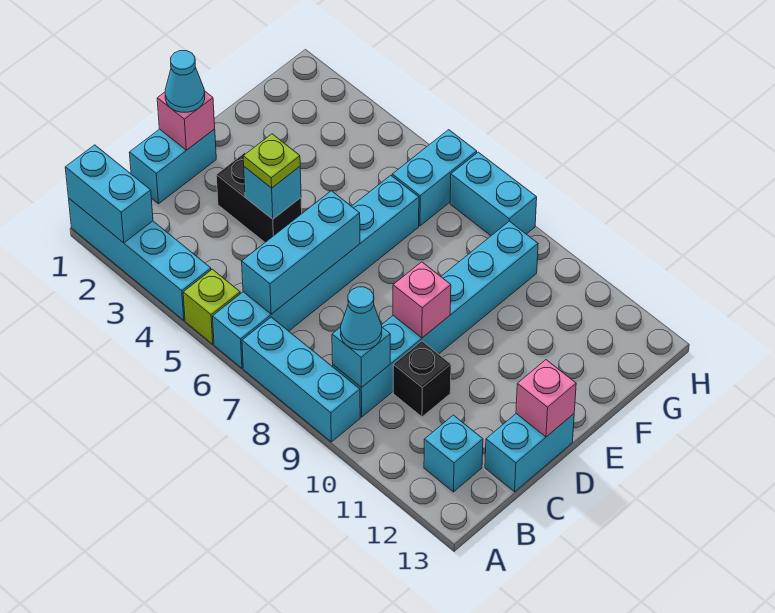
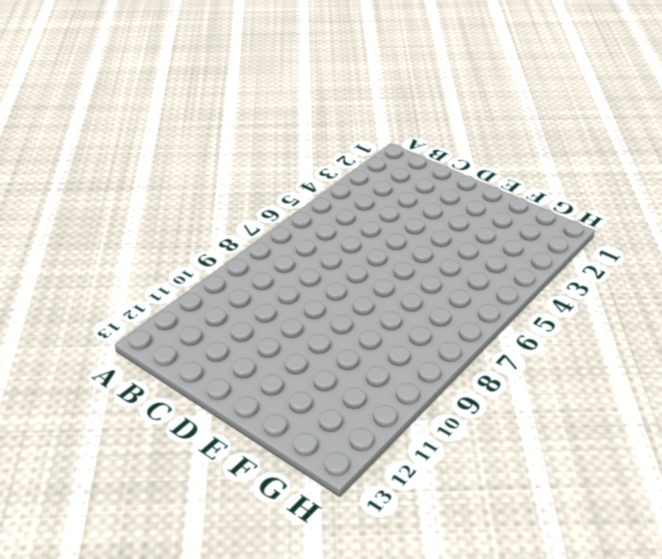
none -> cyan brick A1:A4 level 1
none -> lime brick A5 level 1
none -> cyan brick A6:F6 level 1

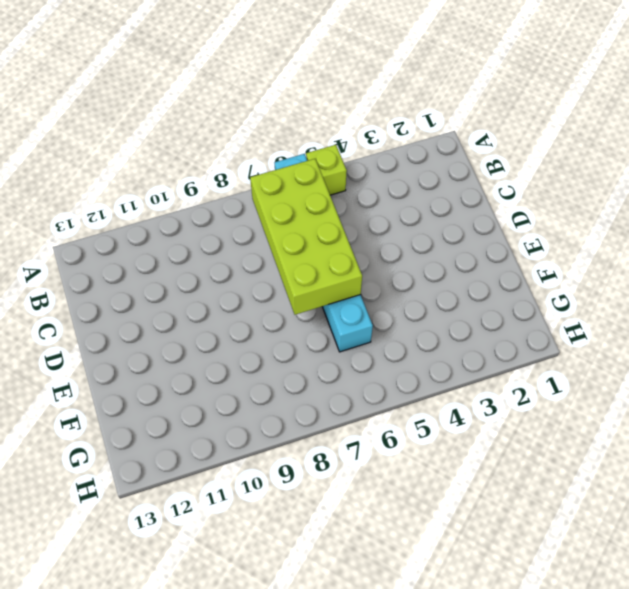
lime brick B6:E7 level 2 -> cyan brick B6:D6 level 2
none -> cyan brick A1:A4 level 1
none -> cyan brick A7:A9 level 1
none -> cyan brick B9:G9 level 1

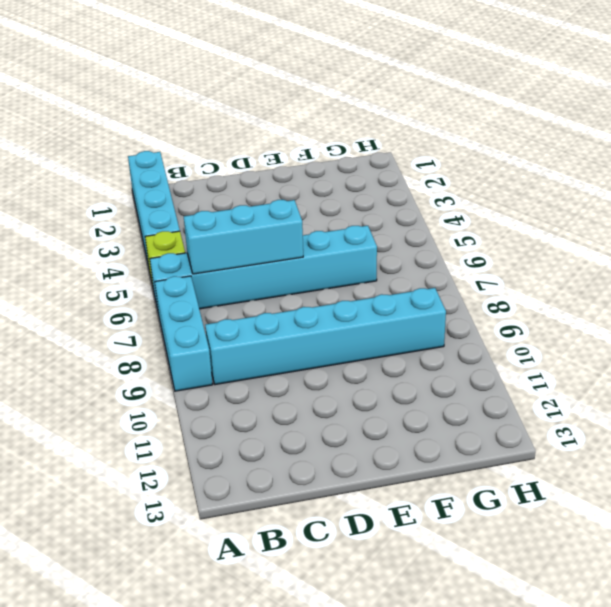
none -> cyan brick B12 level 1
none -> cyan brick C1:D1 level 1
none -> black brick C10 level 1

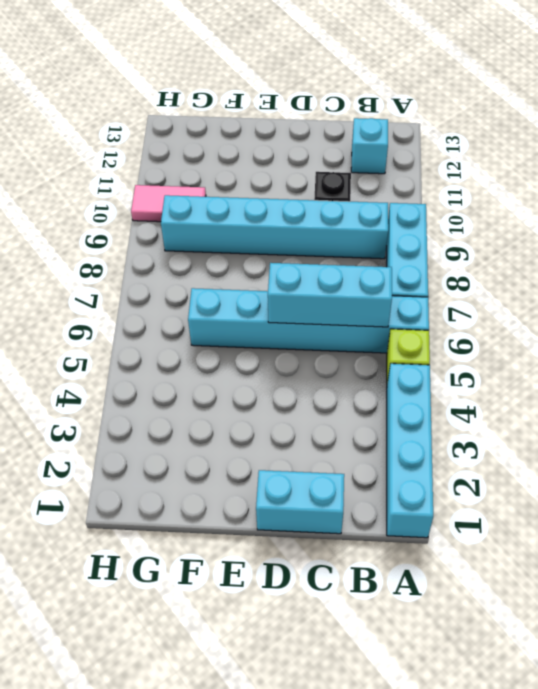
pink tile G10:H10 level 1 -> none
none -> cyan brick C13:D13 level 1
none -> black brick D3:D4 level 1
none -> cyan brick G6:H6 level 1

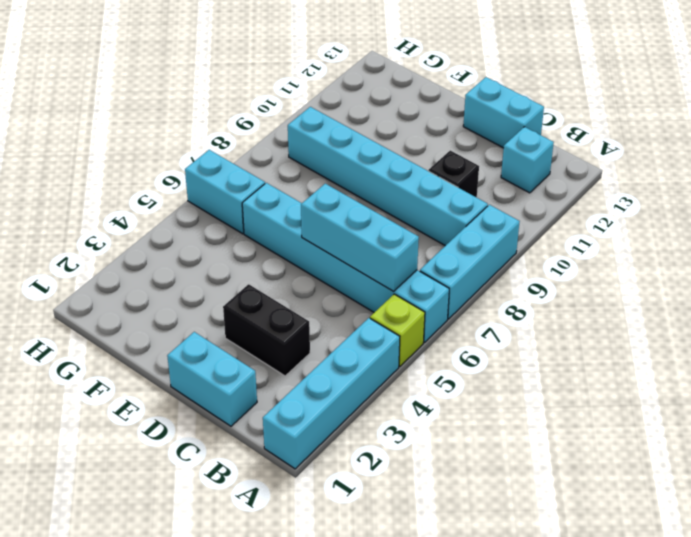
black brick C3:D3 level 1 -> black brick D3:D4 level 1
none -> cyan brick H7:H8 level 1
none -> cyan brick A1:A2 level 2
none -> cyan brick B9 level 2

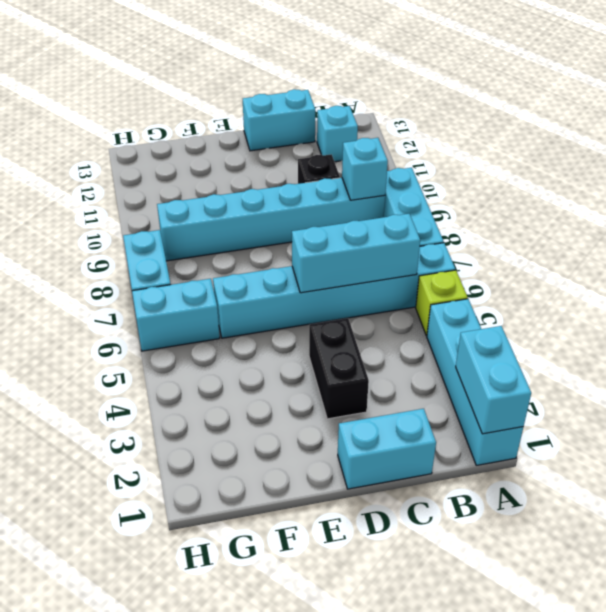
none -> pink brick D1 level 2
none -> cyan brick D4 level 2
none -> pink brick D9 level 2

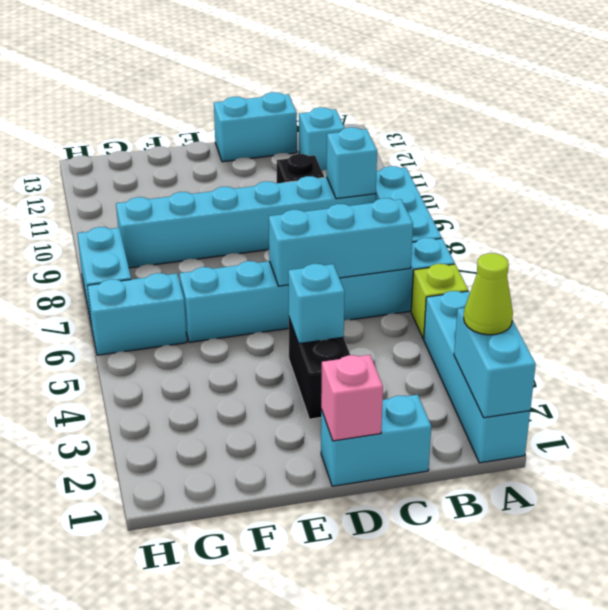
lime cone A2 level 3 -> none
none -> pink brick D9 level 2
none -> pink brick D13 level 2
none -> cyan cone B9 level 3

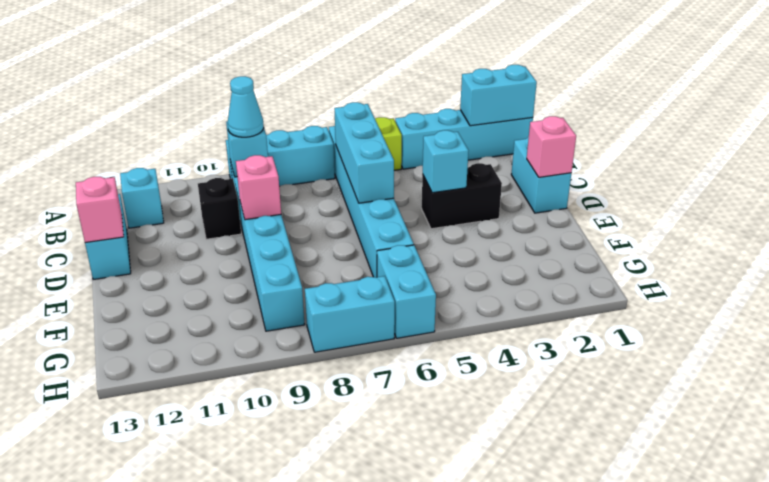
none -> cyan cone D1 level 3
none -> lime plate D4 level 3

